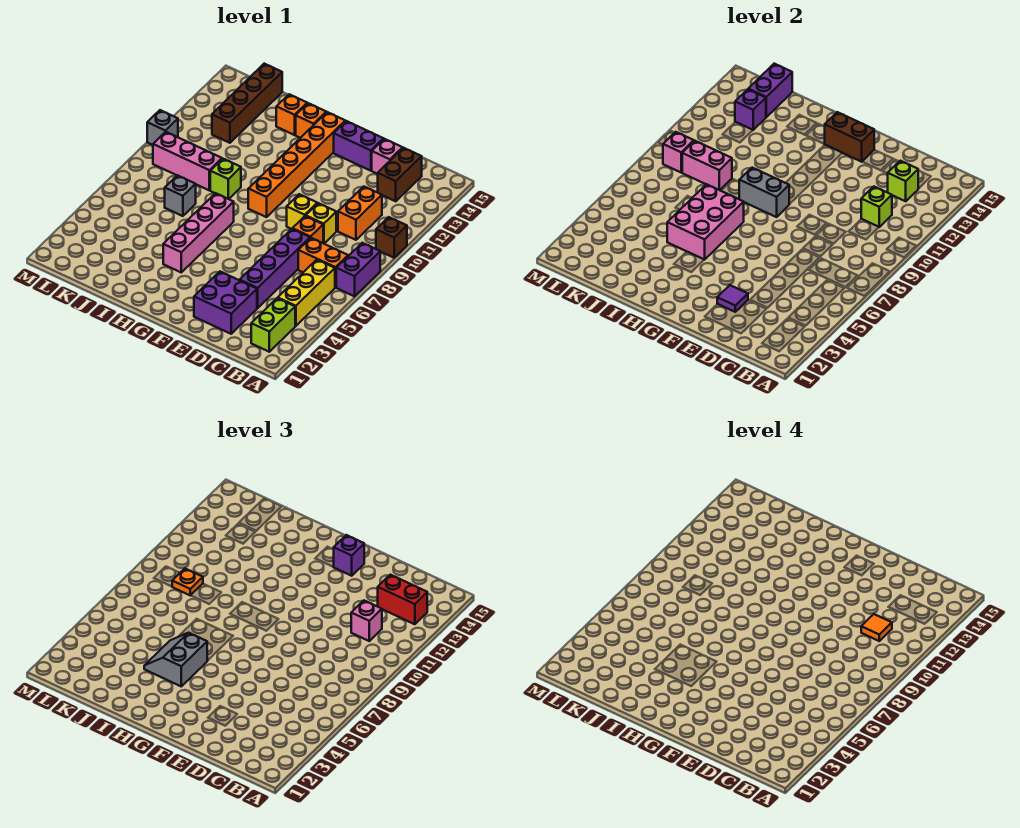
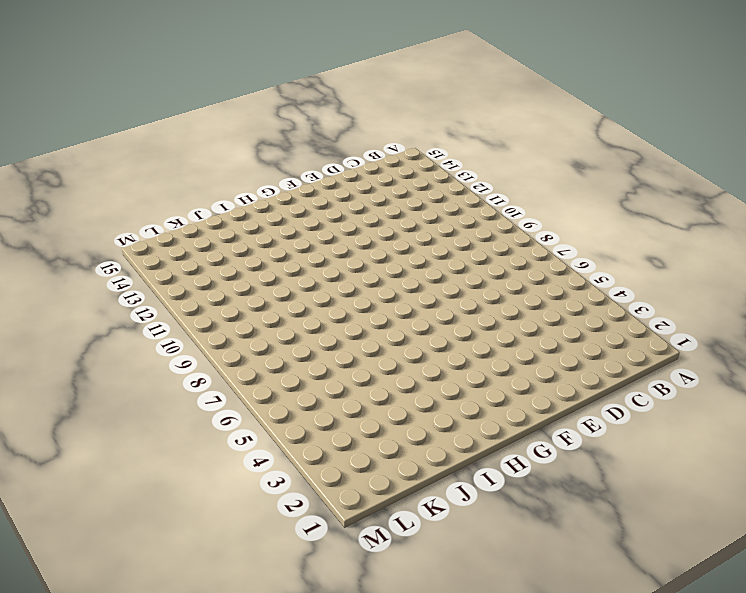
none -> purple brick A7:A8 level 1
none -> brown brick A10 level 1
none -> lime brick B2:B3 level 1
none -> yellow brick B4:B6 level 1

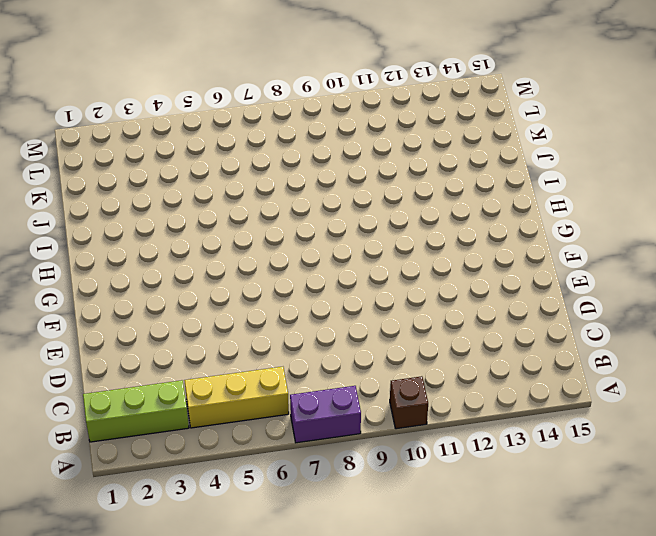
lime brick B1:B3 level 1 -> lime brick B2:B3 level 1
none -> orange brick B7:C7 level 1
none -> orange brick C10:C11 level 1
none -> brown brick C13:C14 level 1
none -> purple brick D2:E3 level 1

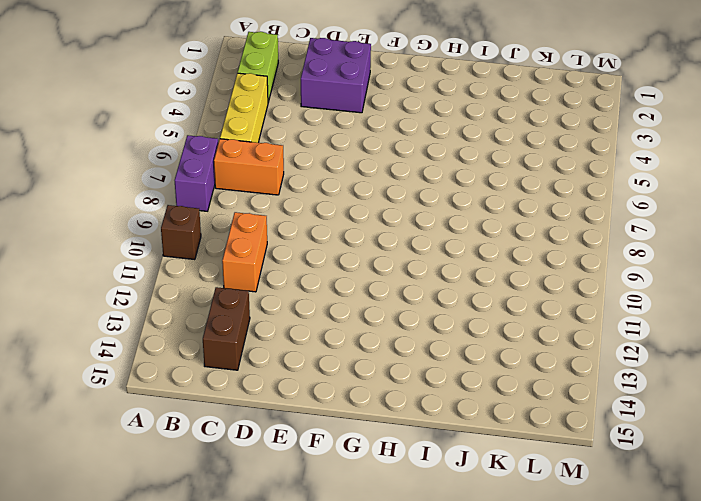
none -> purple brick D4:D7 level 1
none -> orange brick D8 level 1
none -> yellow brick D9 level 1
none -> pink brick D14 level 1

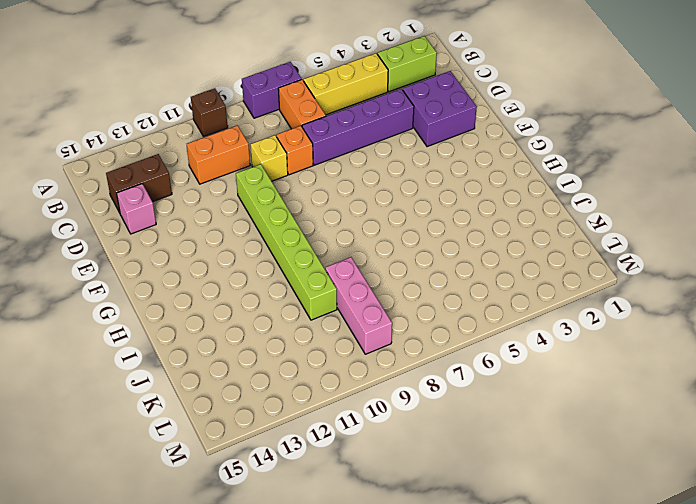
lime brick E10:J10 level 1 -> orange brick G9:G14 level 1
none -> yellow brick E9 level 1
none -> purple brick E14:F14 level 1
none -> pink brick H4:H7 level 1
none -> orange brick H14 level 1

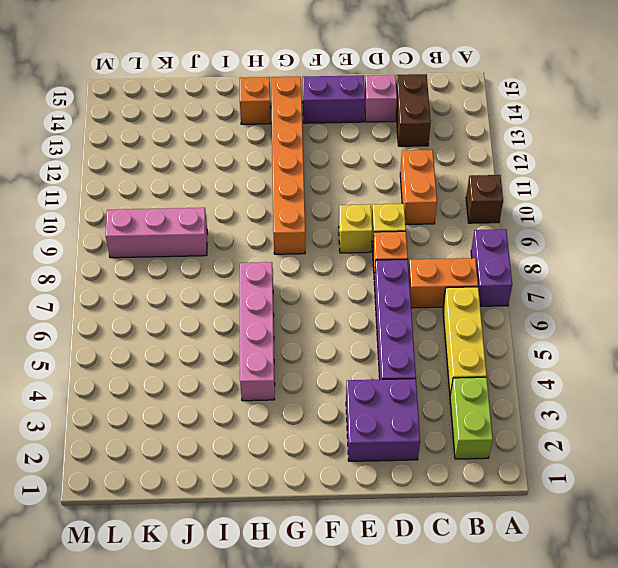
none -> lime brick I9 level 1
none -> orange brick I14 level 1
none -> grey brick J7 level 1
none -> brown brick K12:K15 level 1

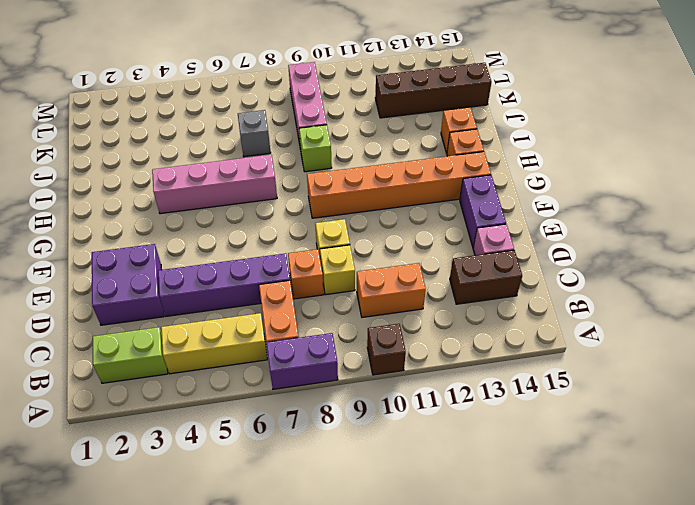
none -> grey brick M10 level 1
none -> lime brick C11 level 2
none -> lime brick C13 level 2
none -> purple tile E3 level 2

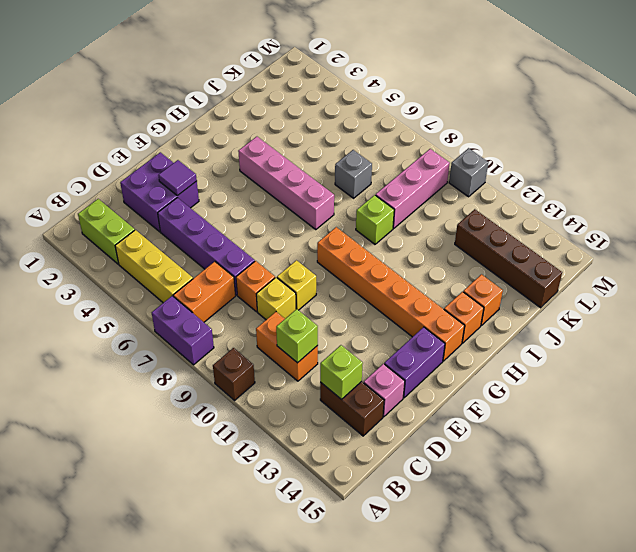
none -> brown brick F14:G14 level 2
none -> grey brick G9:H9 level 2
none -> pink brick H5:I7 level 2
none -> pink brick J9:K9 level 2

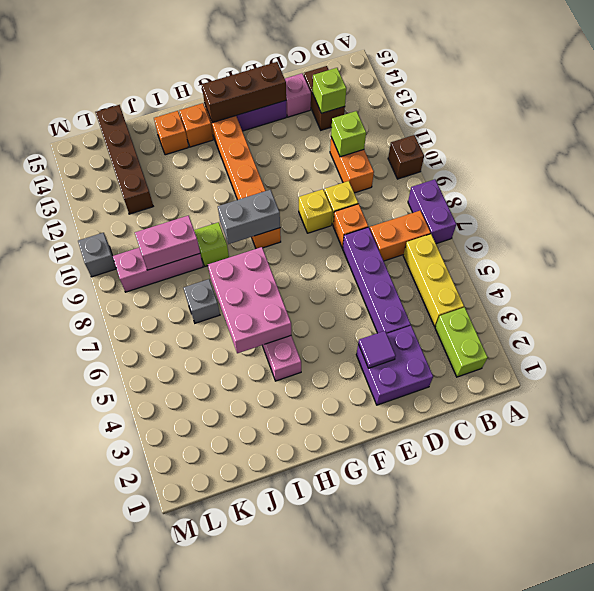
brown brick E14:G14 level 2 -> brown brick F14:G14 level 2
none -> purple brick K13 level 2
none -> purple brick K14:K15 level 2
none -> pink brick L9 level 2
none -> red brick B13:C13 level 3

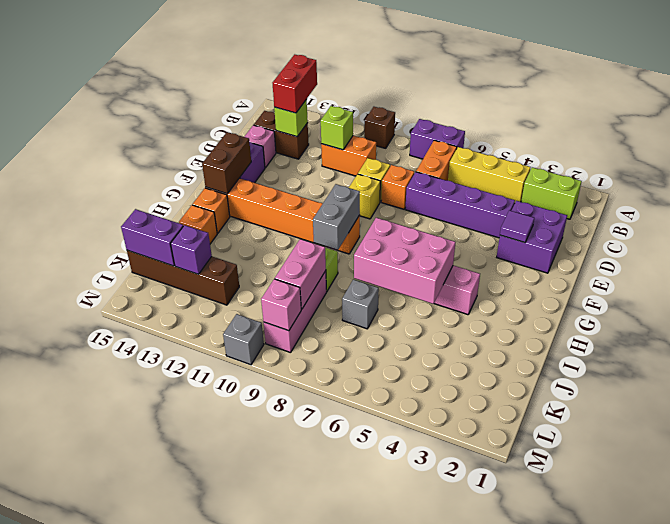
none -> pink brick C11 level 3
none -> purple brick F14 level 3
none -> grey slope H4:I5 level 3 top H
none -> orange plate K9 level 3

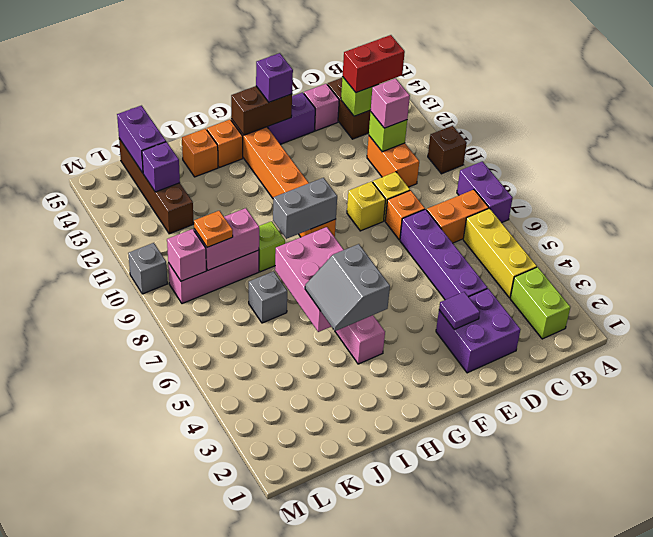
none -> orange tile C11 level 4

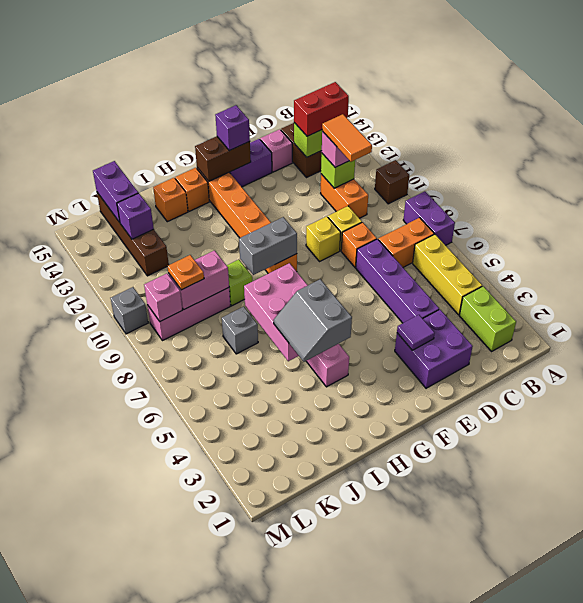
orange tile C10:C11 level 4 -> orange tile C11 level 4

